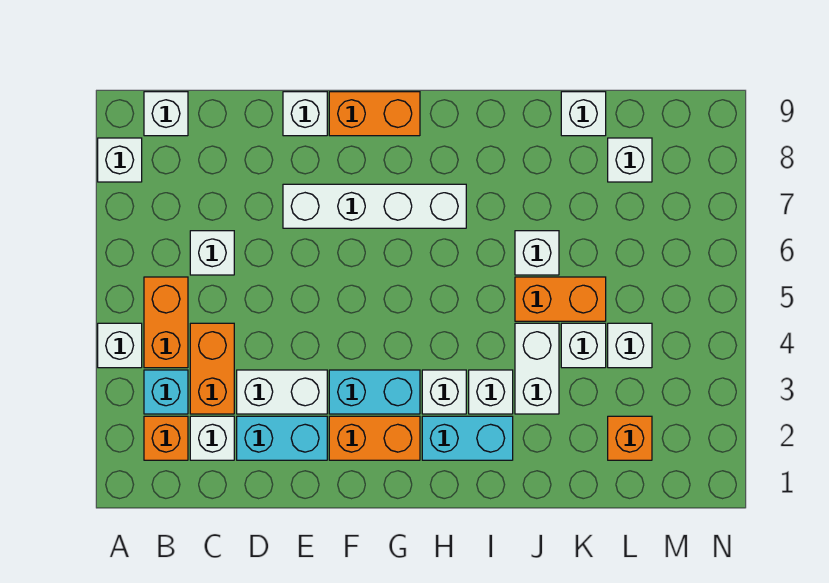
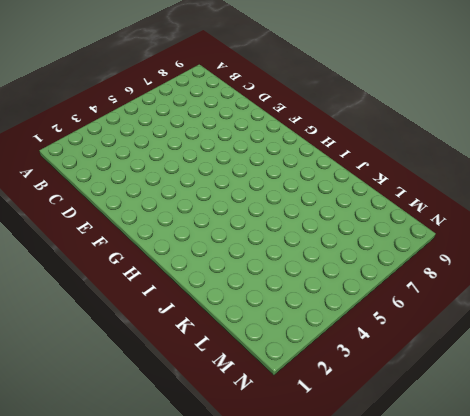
none -> white brick A4 level 1
none -> white brick A8 level 1
none -> orange brick B2 level 1

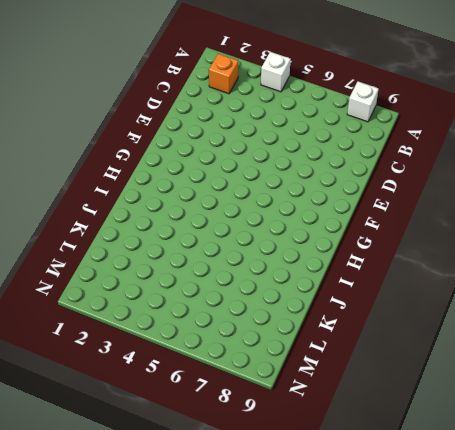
none -> cyan brick B3 level 1
none -> orange brick B4:B5 level 1
none -> white brick B9 level 1

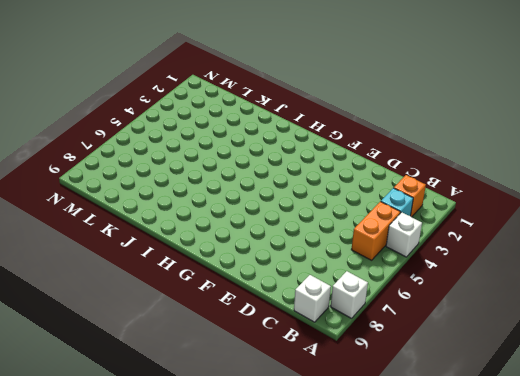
none -> white brick C2 level 1
none -> orange brick C3:C4 level 1
none -> white brick C6 level 1

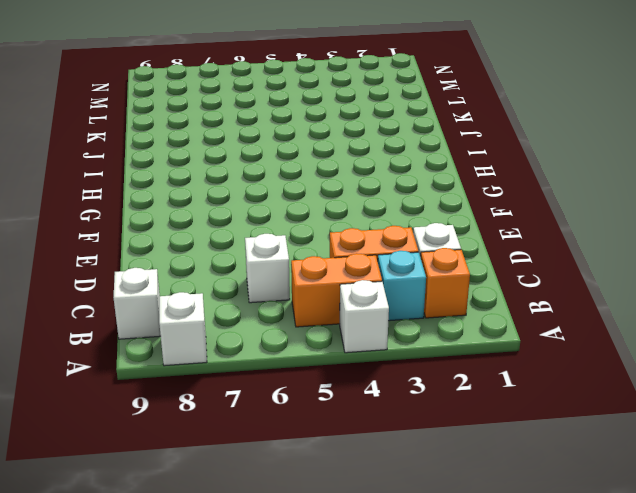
none -> cyan brick D2:E2 level 1
none -> white brick D3:E3 level 1
none -> white brick E7:H7 level 1

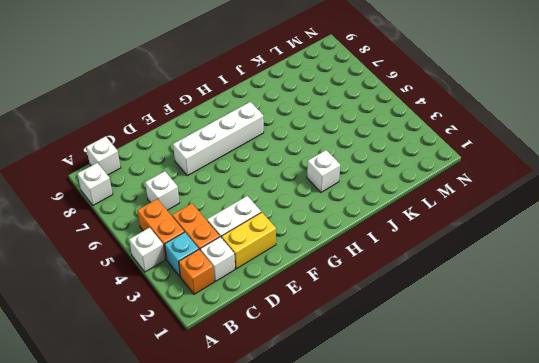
yellow brick D2:E2 level 1 -> cyan brick D2:E2 level 1
none -> white brick E9 level 1
none -> orange brick F2:G2 level 1
none -> cyan brick F3:G3 level 1

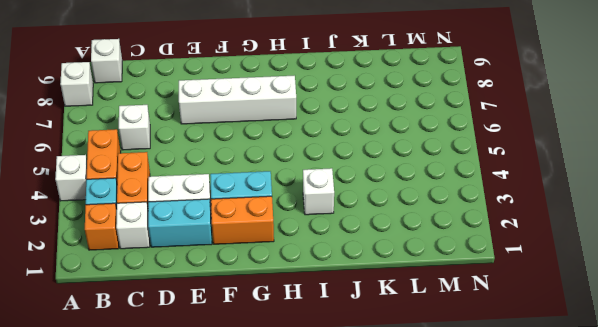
none -> white brick E9 level 1
none -> orange brick F9:G9 level 1
none -> cyan brick H2:I2 level 1

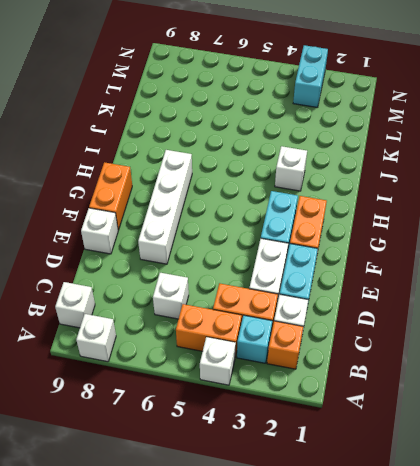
cyan brick M3:N3 level 1 -> cyan brick H2:I2 level 1
none -> white brick H3 level 1
none -> white brick J3:J4 level 1
none -> orange brick J5:K5 level 1

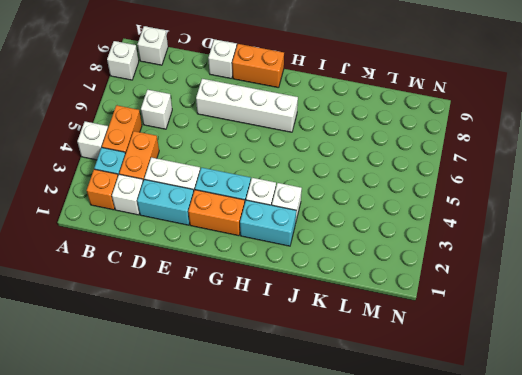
none -> white brick J3:J4 level 1
none -> orange brick J5:K5 level 1
none -> white brick J6 level 1

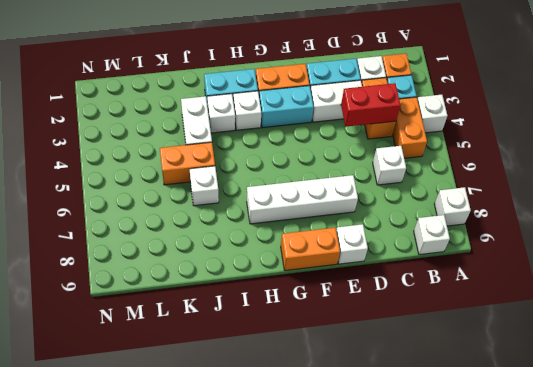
red brick C4:D4 level 2 -> none
none -> white brick K4 level 1
none -> white brick K9 level 1
none -> orange brick L2 level 1

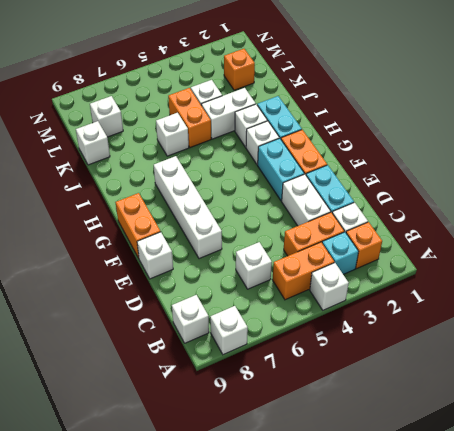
none -> white brick L4 level 1

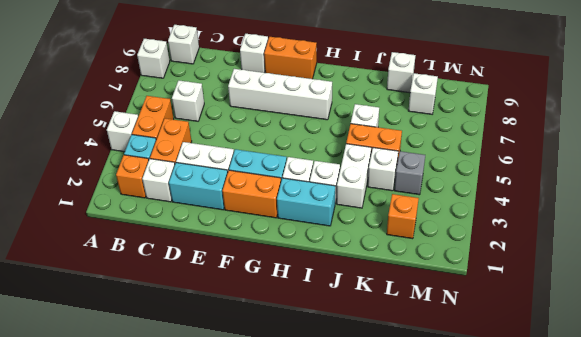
grey brick L4 level 1 -> white brick L4 level 1

